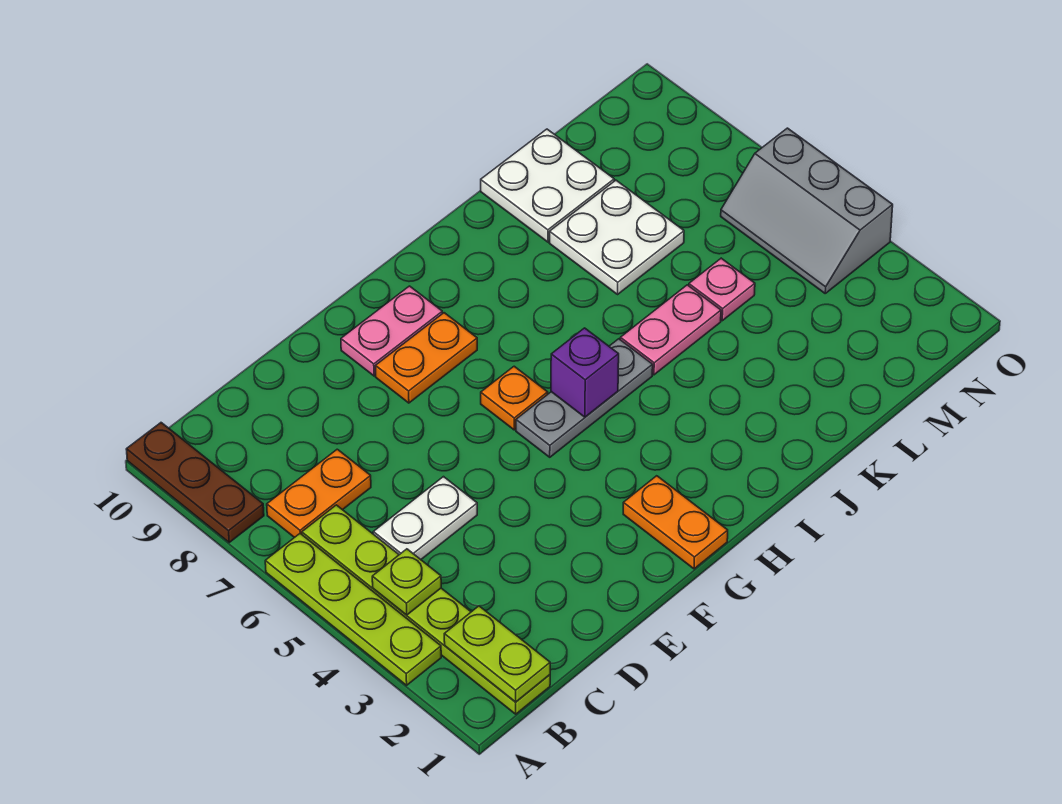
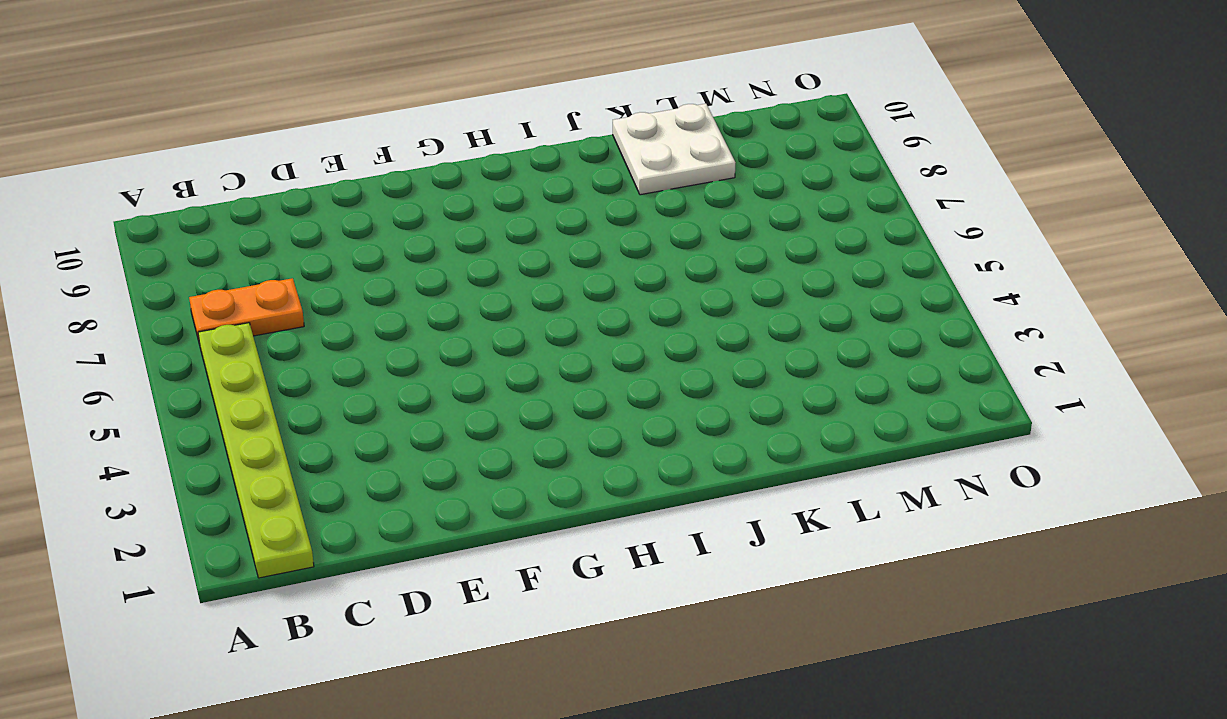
none -> lime plate A3:A6 level 1
none -> brown plate A8:A10 level 1
none -> white plate C5:D5 level 1

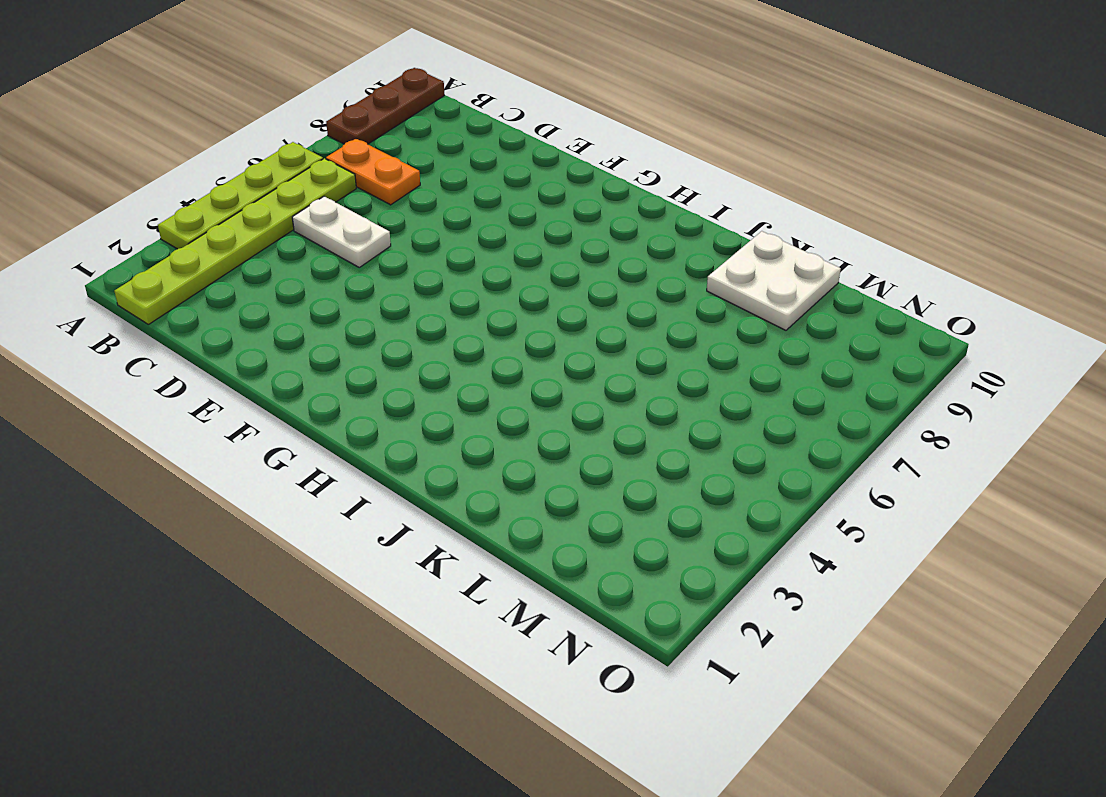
none -> orange plate F8:G8 level 1
none -> pink plate F9:G9 level 1
none -> orange plate G1:G2 level 1

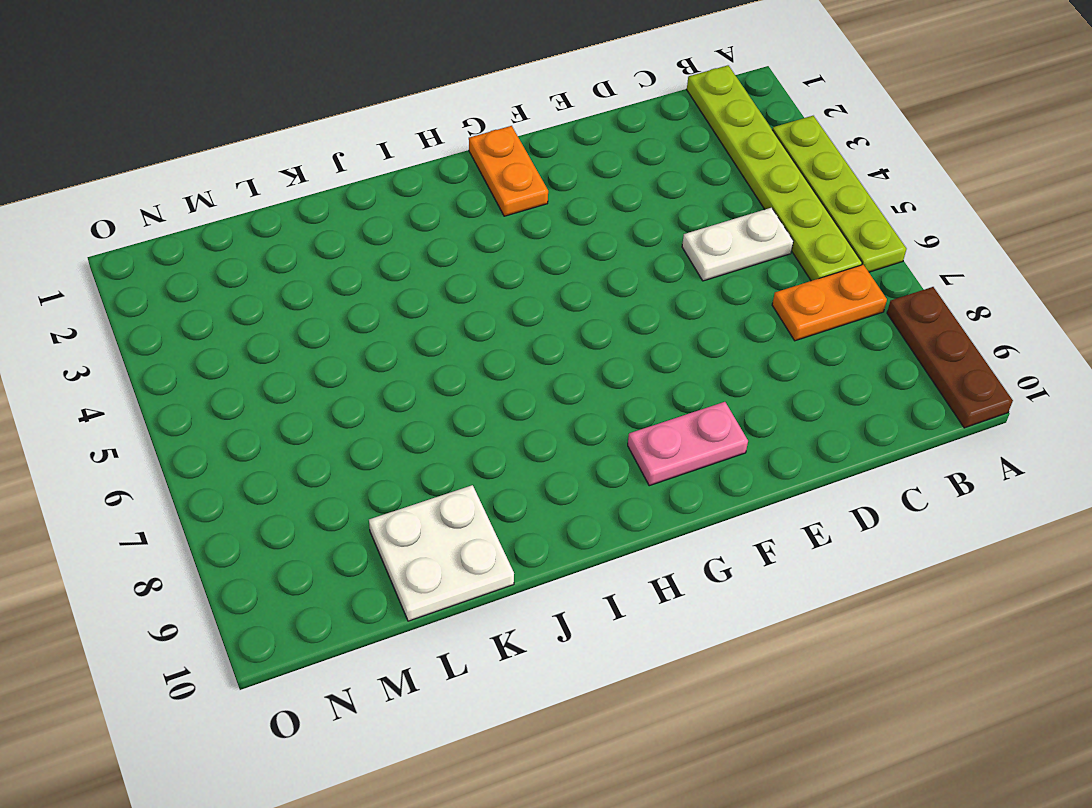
none -> orange plate F8:G8 level 1
none -> grey plate G5:I5 level 1
none -> orange plate G6 level 1

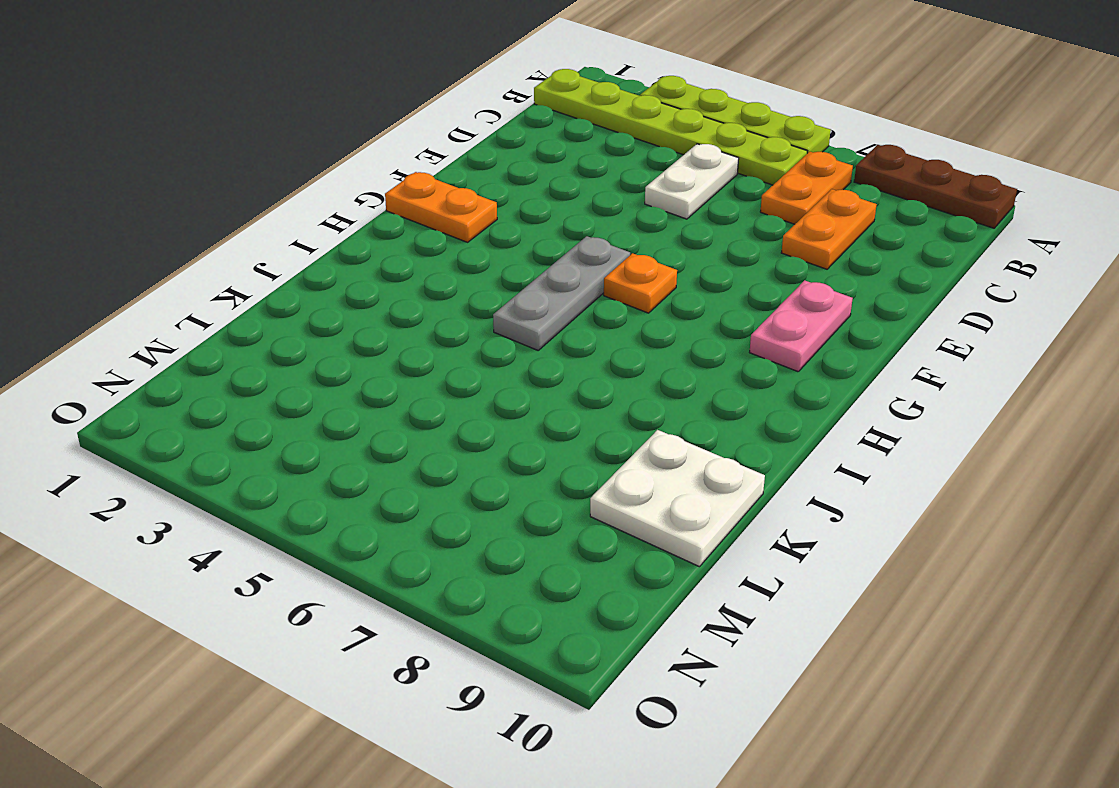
orange plate C8:D8 level 1 -> orange plate F8:G8 level 1
none -> pink plate J5:K5 level 1
none -> white plate K7:L8 level 1
none -> pink plate L5 level 1

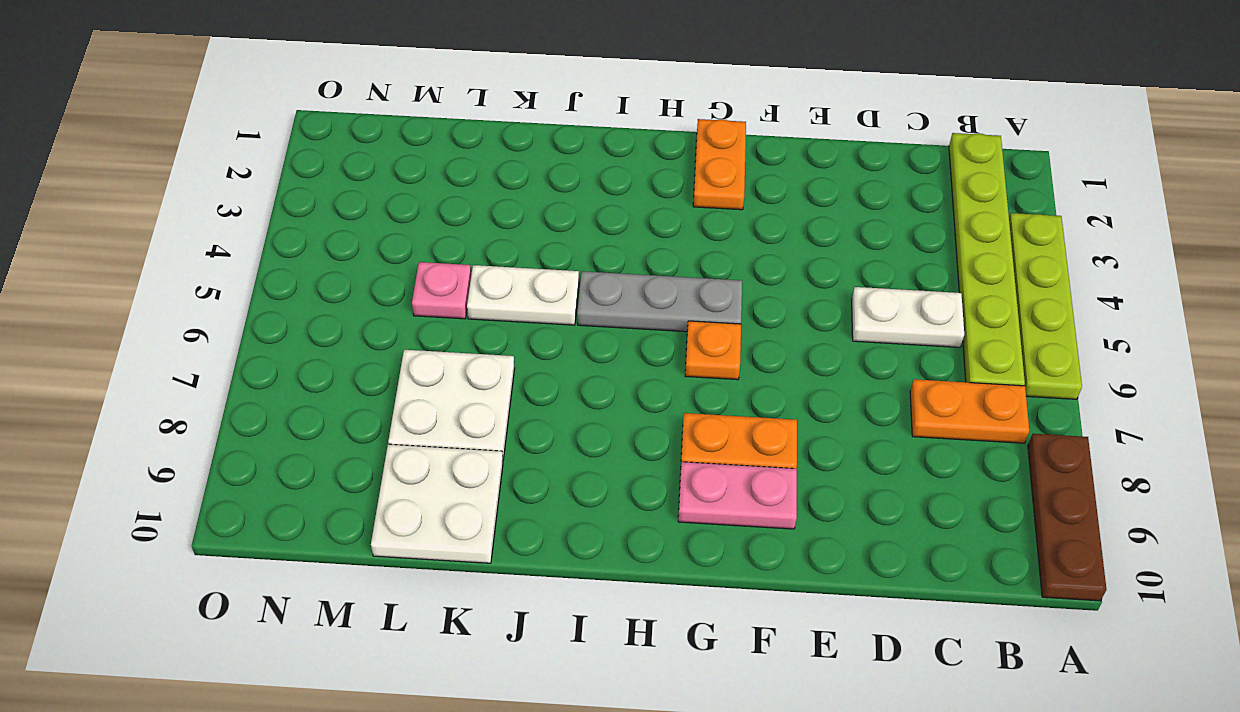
white plate J5:K5 level 1 -> pink plate J5:K5 level 1
none -> grey slope N4:O6 level 1 top O
none -> lime plate B1:B2 level 2
none -> lime plate B4 level 2

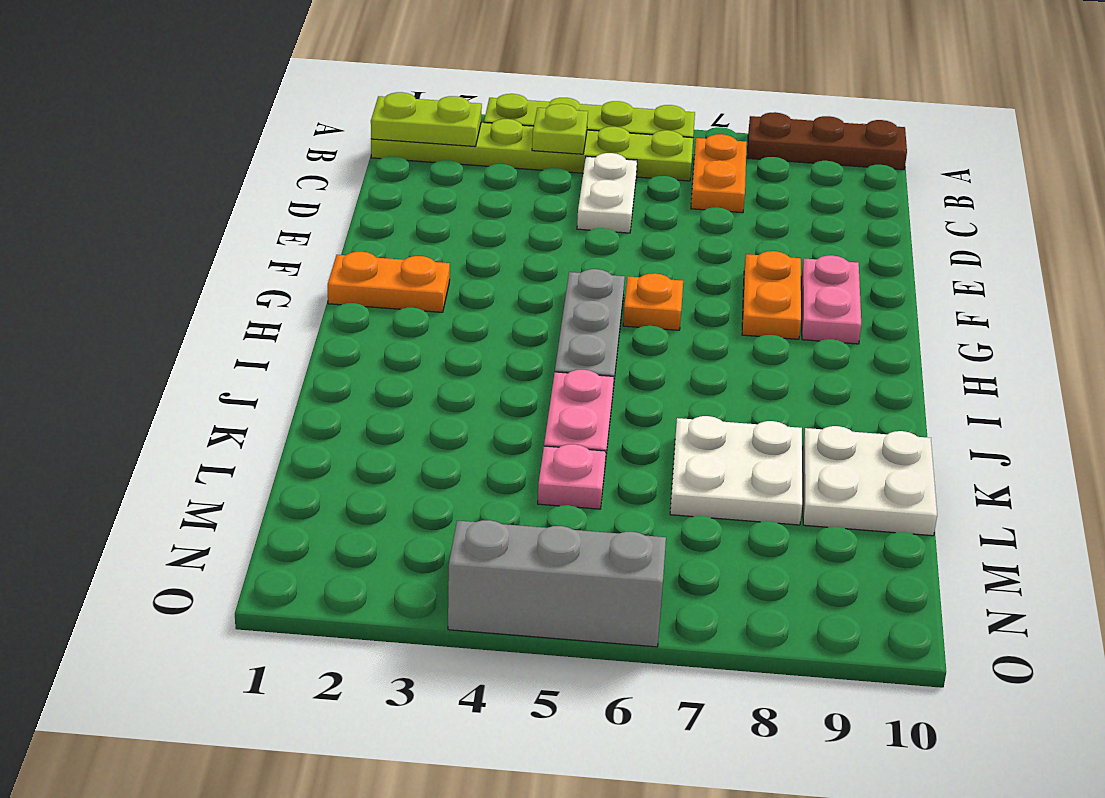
none -> purple brick H5 level 2

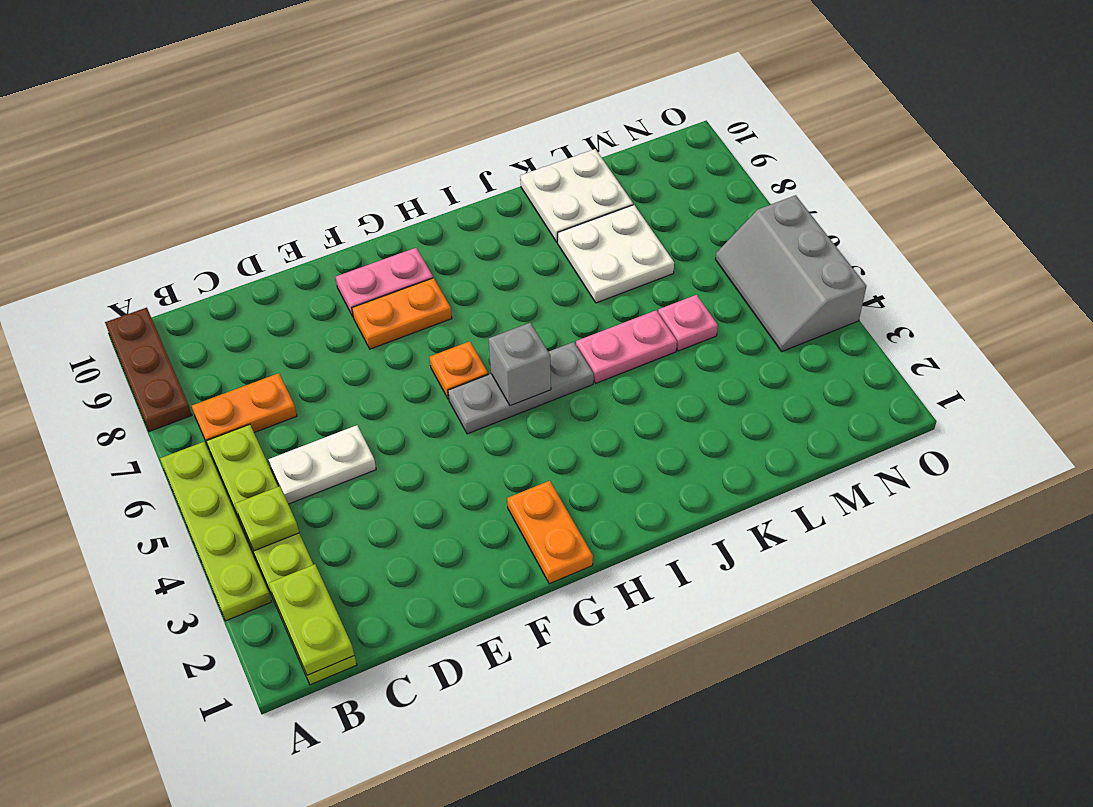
grey brick H5 level 2 -> purple brick H5 level 2

